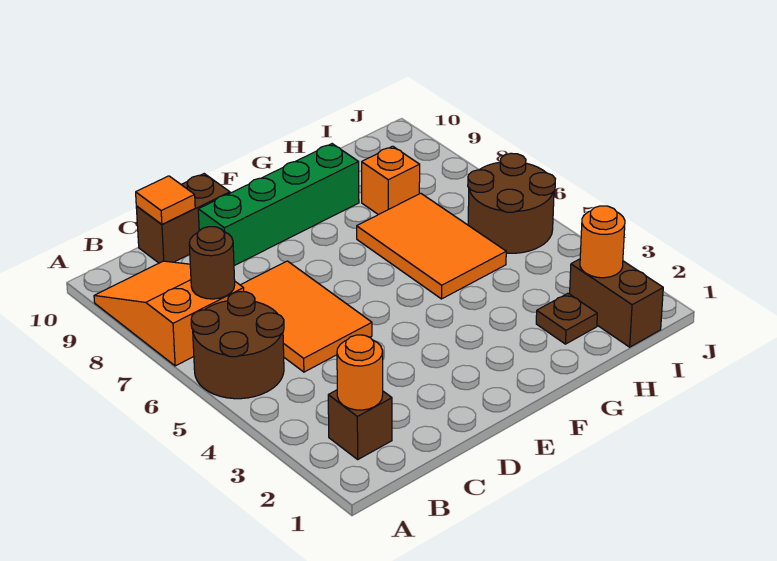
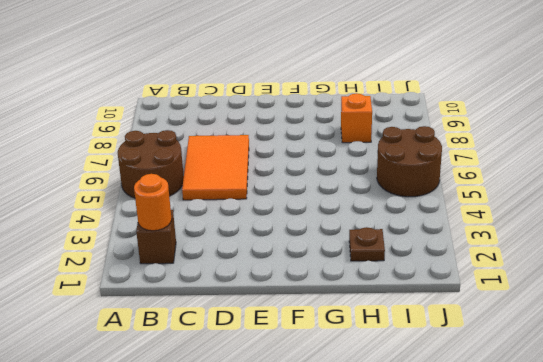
none -> orange slope A7:B9 level 1 top 7
none -> brown brick C10:D10 level 1
none -> green brick D9:G9 level 1

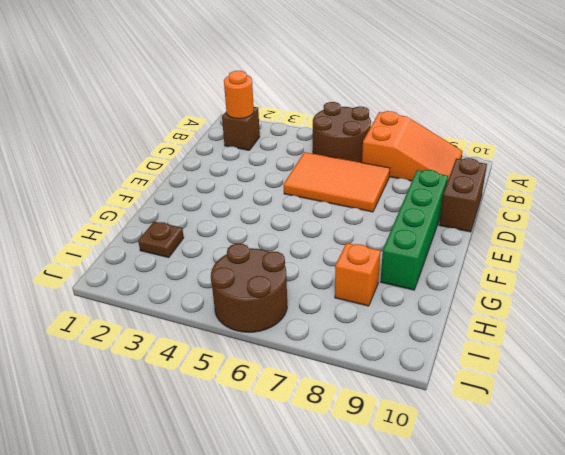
none -> orange tile G5:H7 level 1
none -> brown brick I1:I2 level 1
none -> brown round brick B7 level 2

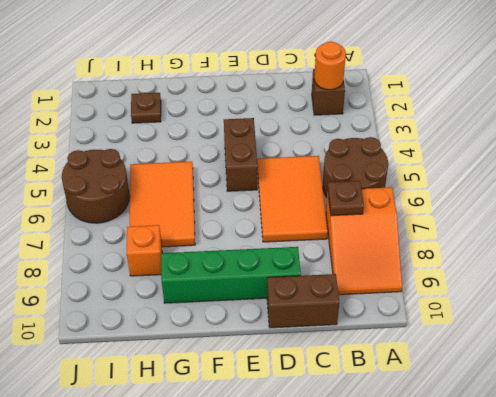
brown plate B7 level 2 -> brown round brick B7 level 2
brown brick E4:E5 level 1 -> brown brick I1:I2 level 1
none -> orange tile C10 level 2
none -> orange round brick I2 level 2

